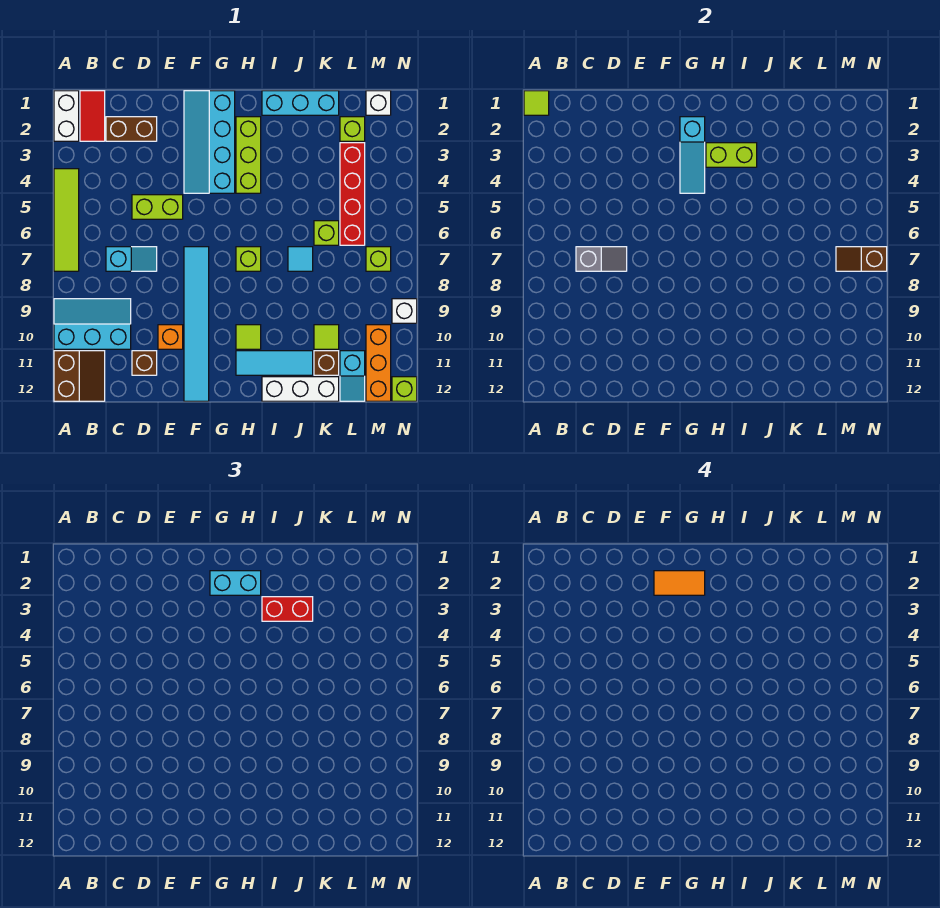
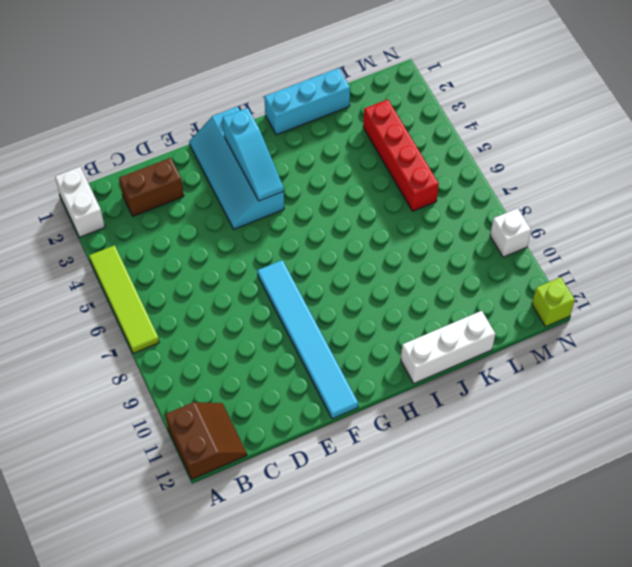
none -> cyan slope A9:C10 level 1 top 10
none -> red tile B1:B2 level 1
none -> cyan slope C7:D7 level 1 top C
none -> lime brick D5:E5 level 1

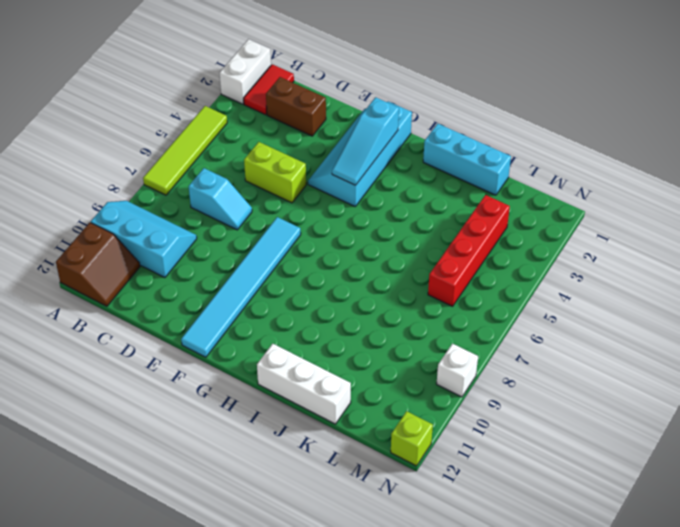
none -> brown brick D11 level 1
none -> orange brick E10 level 1
none -> lime brick H2:H4 level 1
none -> lime brick H7 level 1

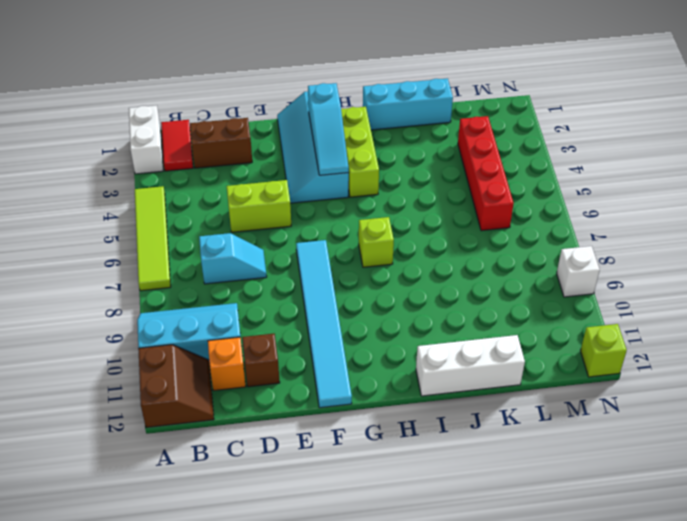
orange brick C11 level 1 -> orange brick E10 level 1
none -> lime tile H10 level 1
none -> cyan tile H11:J11 level 1
none -> cyan tile J7 level 1
none -> lime brick K6 level 1

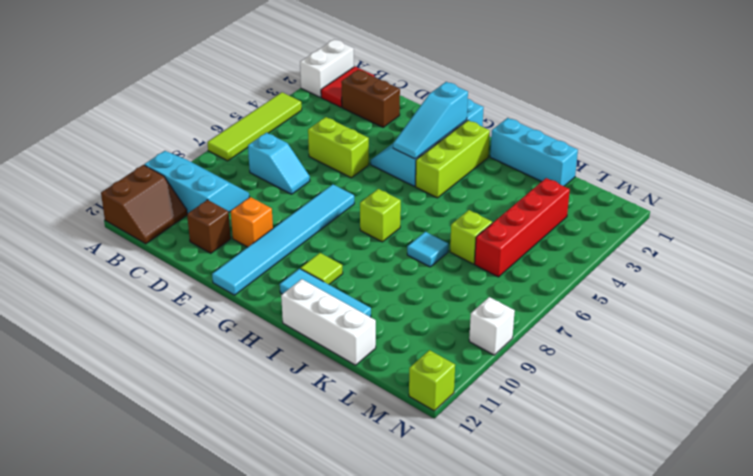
none -> lime tile K10 level 1
none -> brown brick K11 level 1
none -> lime brick L2 level 1
none -> cyan slope L11:L12 level 1 top 11

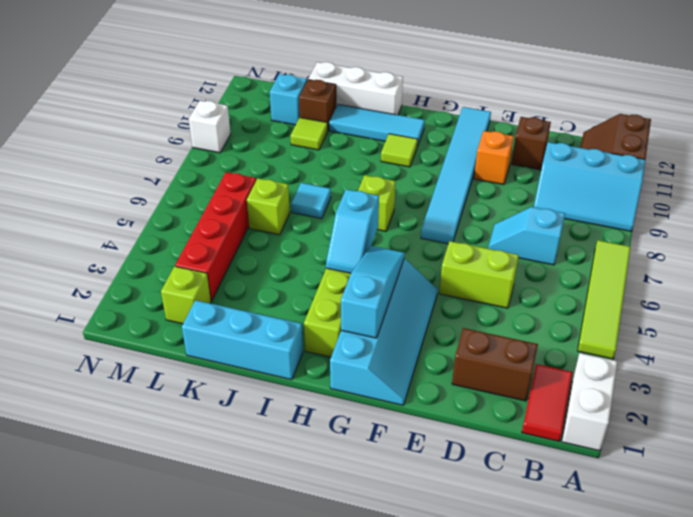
cyan slope H4:H5 level 2 top 5 -> none
none -> white brick M1 level 1
none -> lime brick M7 level 1
none -> orange brick M10:M12 level 1
none -> lime brick N12 level 1

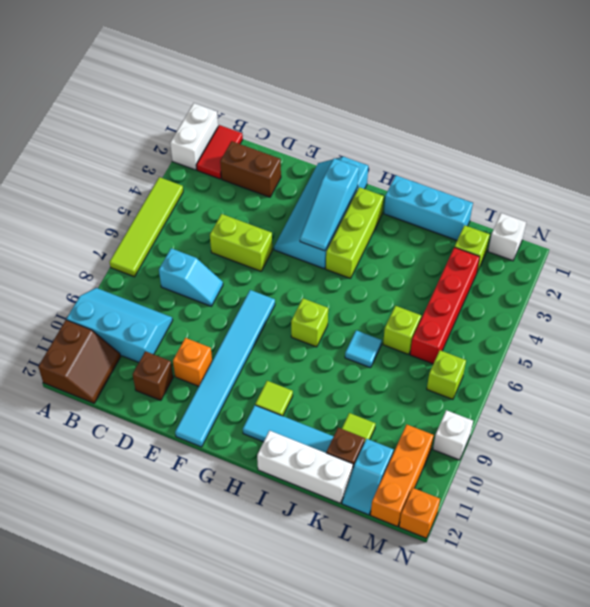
orange brick N12 level 1 -> lime brick N12 level 1
none -> lime tile A1 level 2
none -> grey slope C7:D7 level 2 top C
none -> lime brick H3:I3 level 2
none -> brown slope M7:N7 level 2 top N

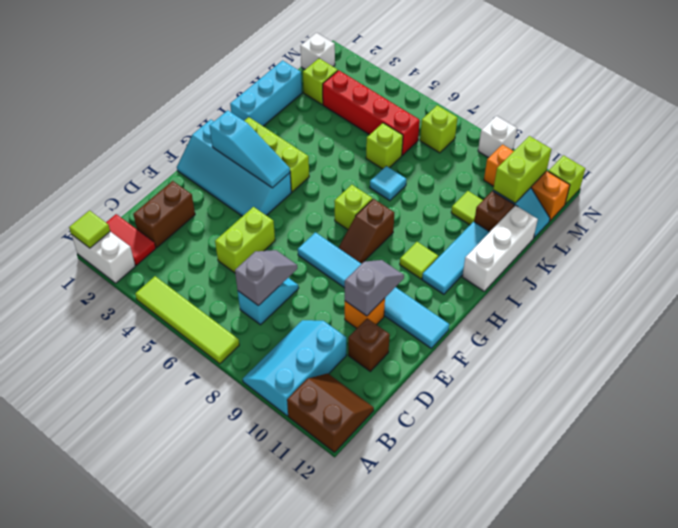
grey slope E10:F10 level 2 top E -> none
brown slope G8:H8 level 1 top H -> brown slope M7:N7 level 2 top N
lime brick L11:M11 level 2 -> lime brick H3:I3 level 2
none -> cyan brick G2:H2 level 3
none -> red brick I3:J3 level 3
none -> orange tile F2:G2 level 4

